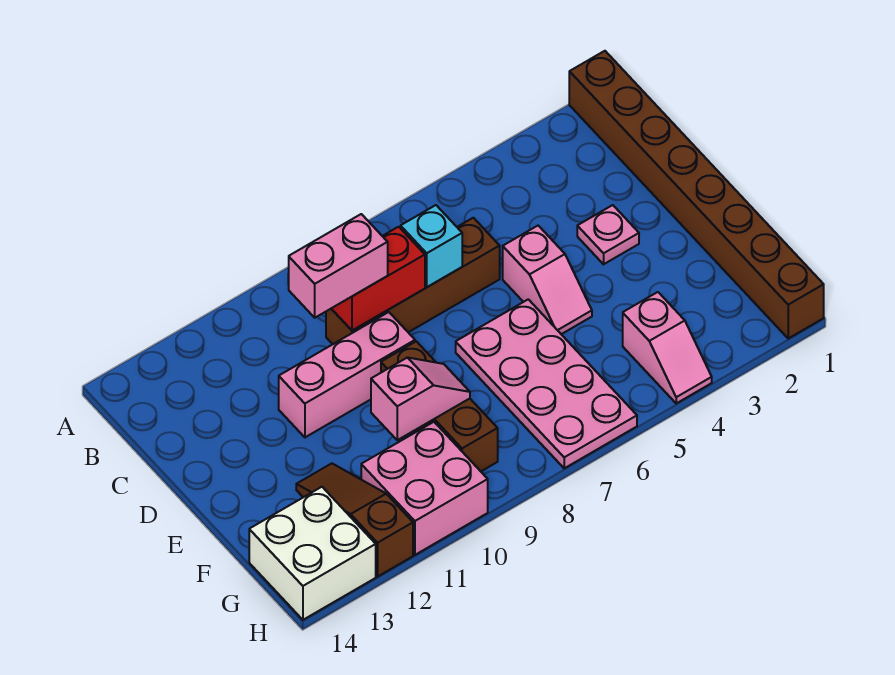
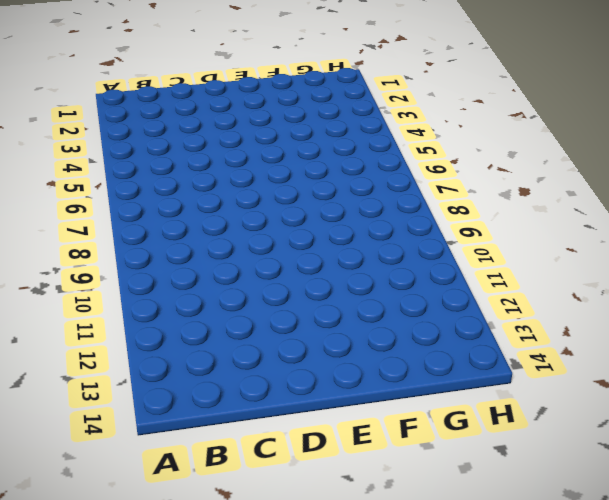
none -> brown brick A1:H1 level 1
none -> brown brick C6:C9 level 1
none -> pink plate D3 level 1

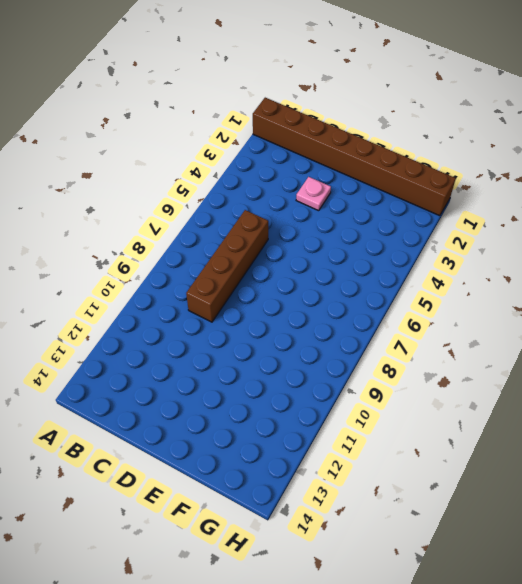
none -> pink slope D5:E5 level 1 top D
none -> pink brick D9:D11 level 1
none -> pink plate E6:H7 level 1

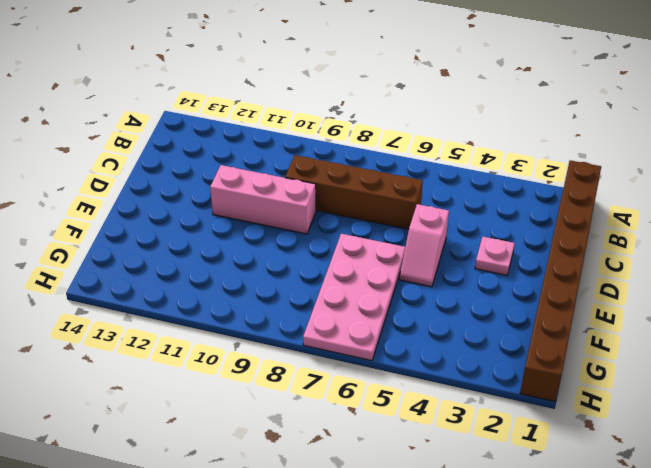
none -> brown brick E9:G9 level 1
none -> brown slope F12:H12 level 1 top H
none -> pink slope G4:H4 level 1 top G

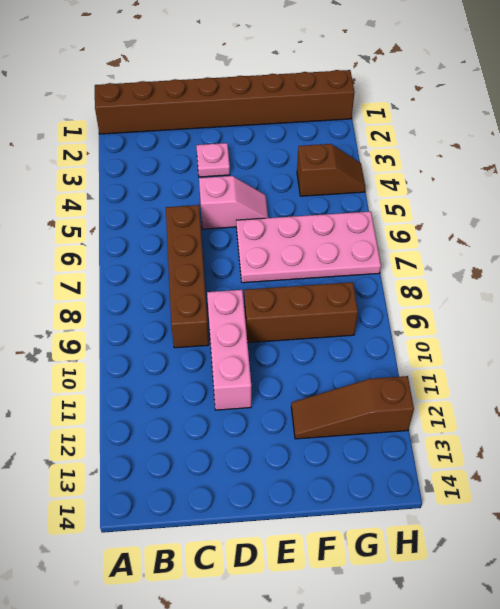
brown slope G4:H4 level 1 top G -> pink slope G4:H4 level 1 top G
none -> pink brick G10:H11 level 1
none -> white brick G13:H14 level 1
none -> cyan brick C7 level 2

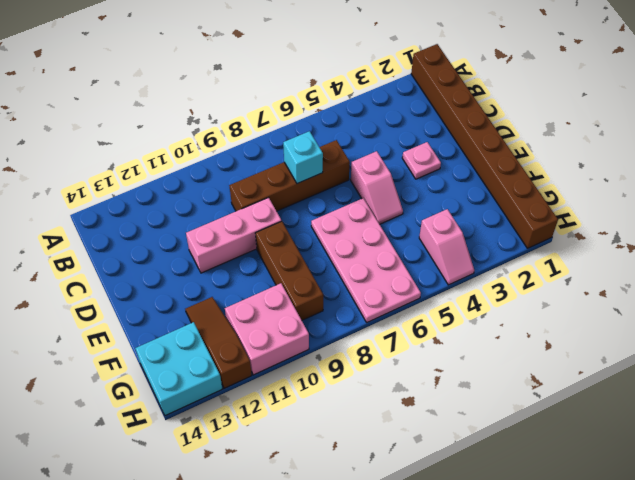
cyan brick G13:H14 level 1 -> white brick G13:H14 level 1
none -> red brick C8:C9 level 2
none -> pink slope F9:F10 level 2 top 10
none -> pink brick C9:C10 level 3

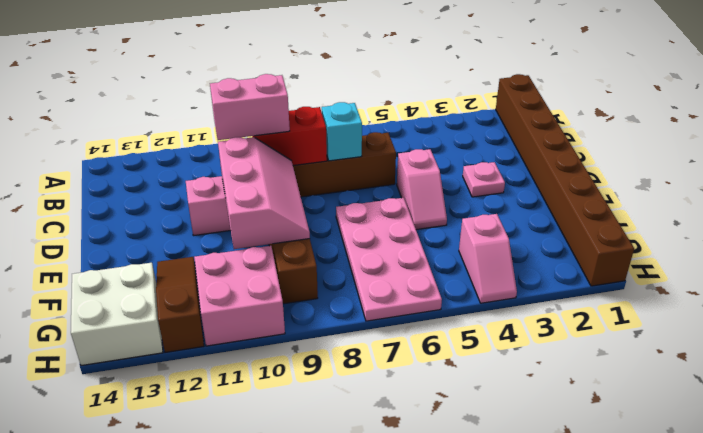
pink slope D9:F10 level 2 top 10 -> pink slope F9:F10 level 2 top 10

